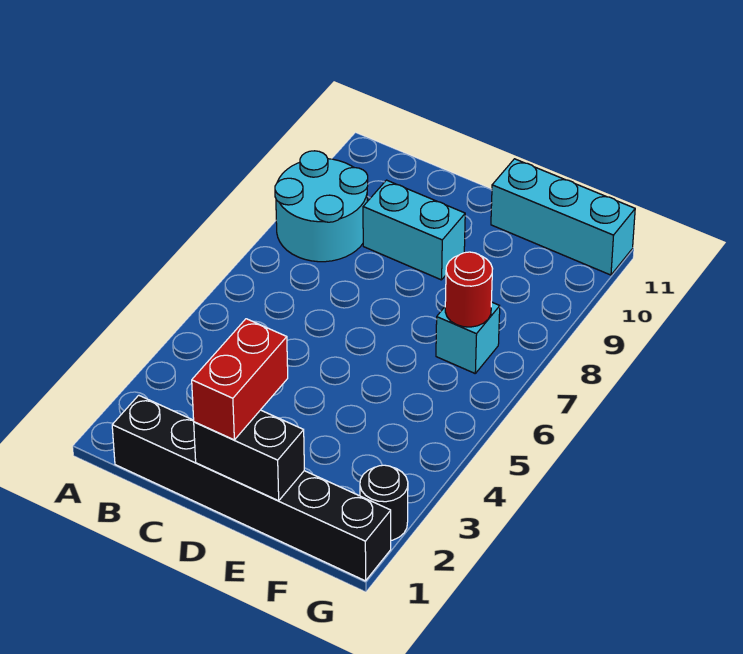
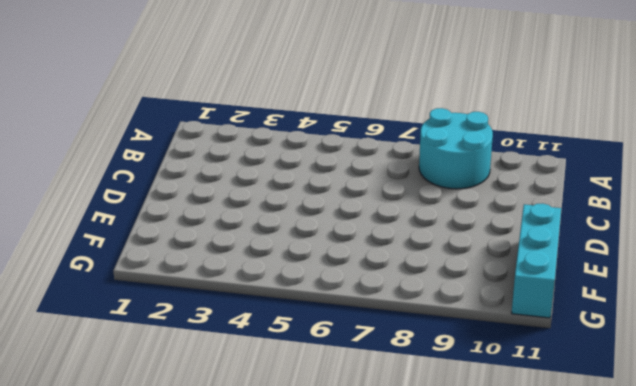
none -> black brick B1:G1 level 1
none -> cyan brick C9:D9 level 1

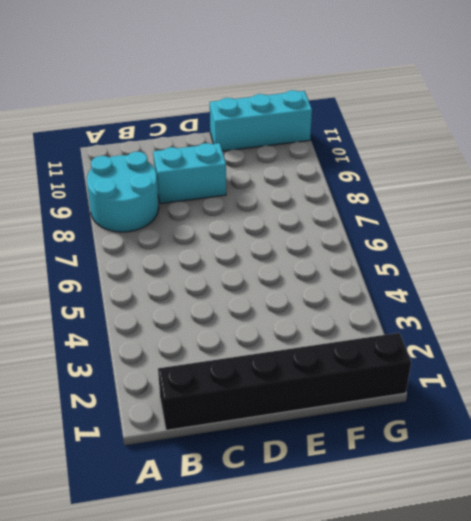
none -> cyan brick F7 level 1
none -> black round brick G2 level 1

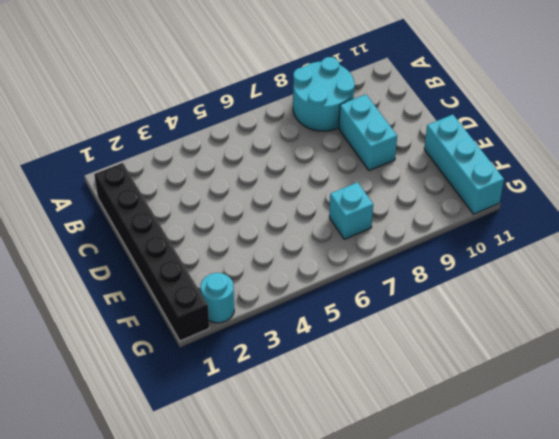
cyan round brick G2 level 1 -> black round brick G2 level 1
none -> black brick D1:E1 level 2
none -> red round brick F7 level 2

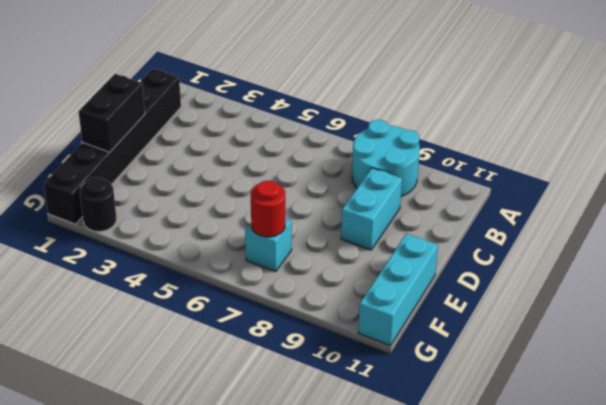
none -> red brick D1:D2 level 3

